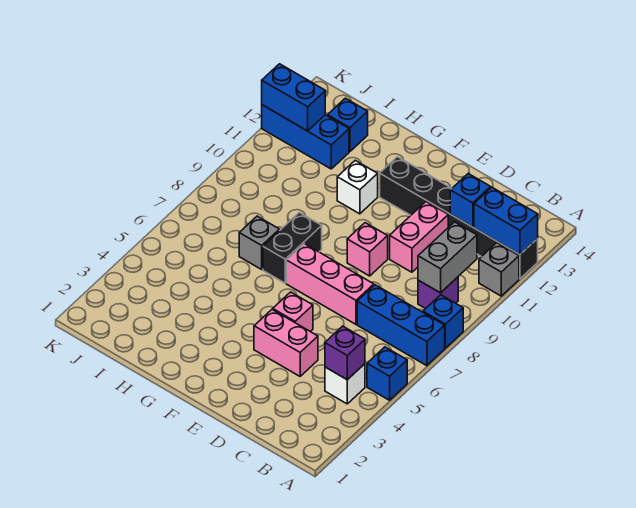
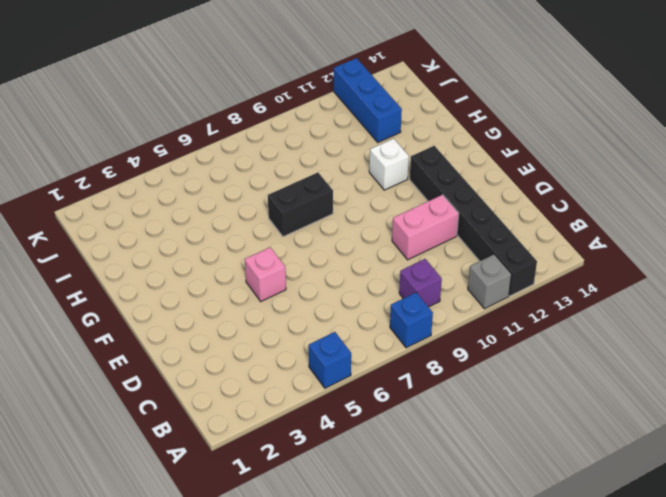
none -> blue brick A7:C7 level 1
none -> white brick B4 level 1
none -> pink brick D4:E4 level 1

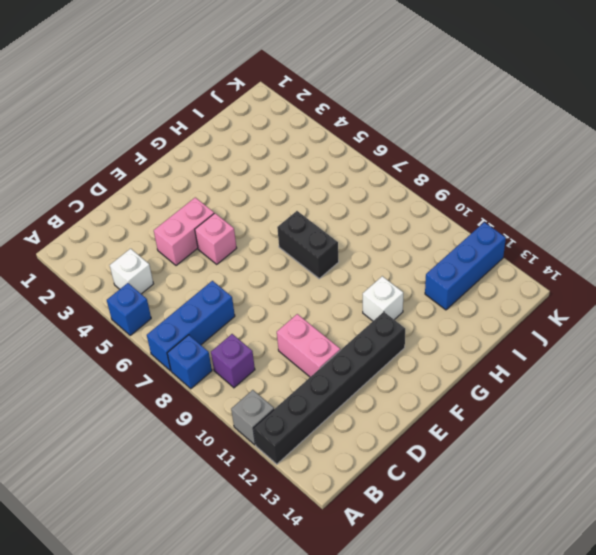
none -> pink brick D7:F7 level 1
none -> pink brick E9 level 1
none -> grey brick H7 level 1

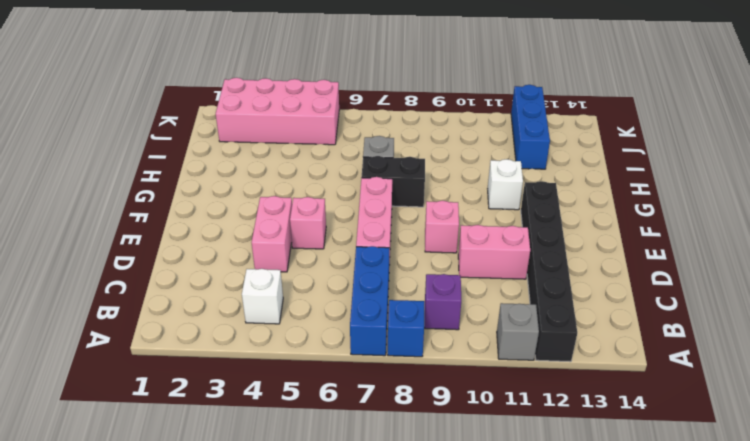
pink brick J2:K5 level 1 -> none
none -> blue brick A5 level 1
none -> blue brick I13 level 1
none -> blue brick A12:B12 level 2

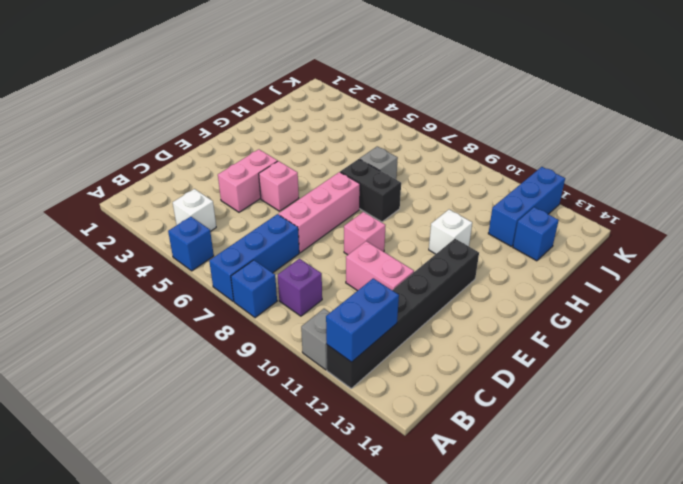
none -> purple brick B4 level 2
none -> grey brick B9:B10 level 2
none -> blue brick C12 level 2

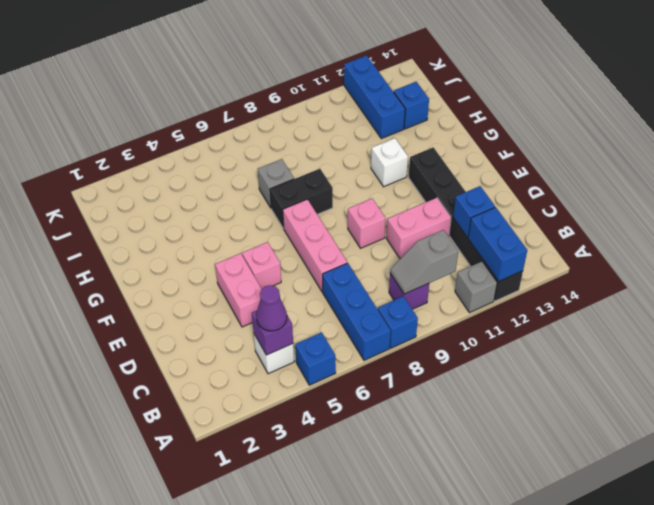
purple cone B4 level 3 -> none
grey slope B9:B10 level 2 top 10 -> grey brick B9:B10 level 2
none -> blue brick J12:K12 level 2

